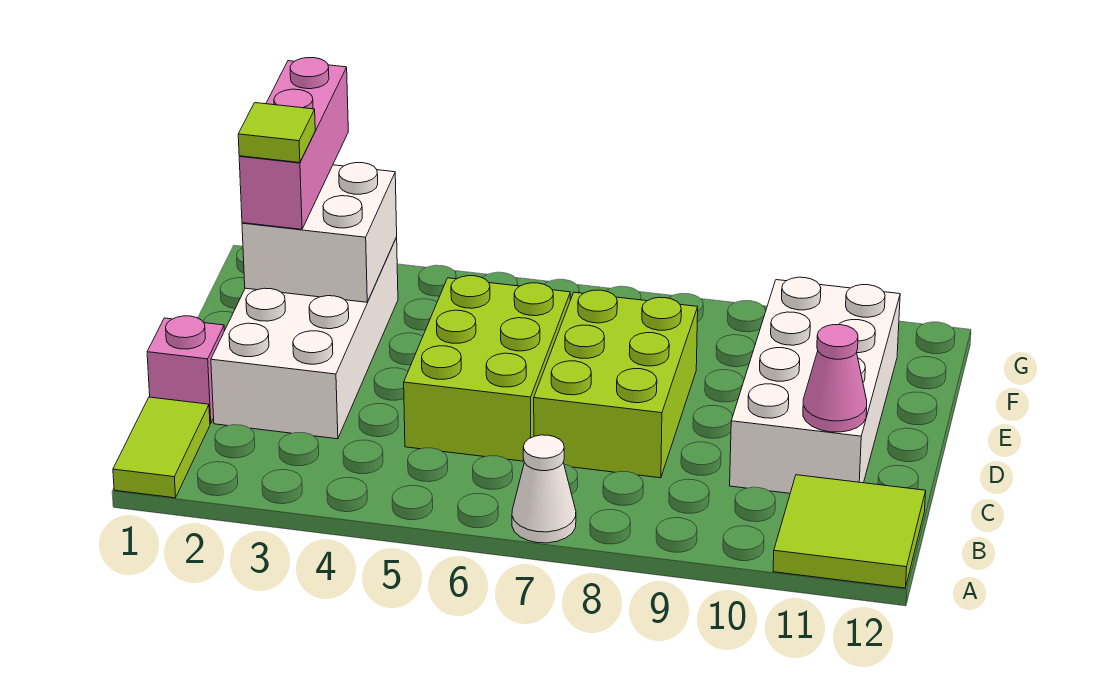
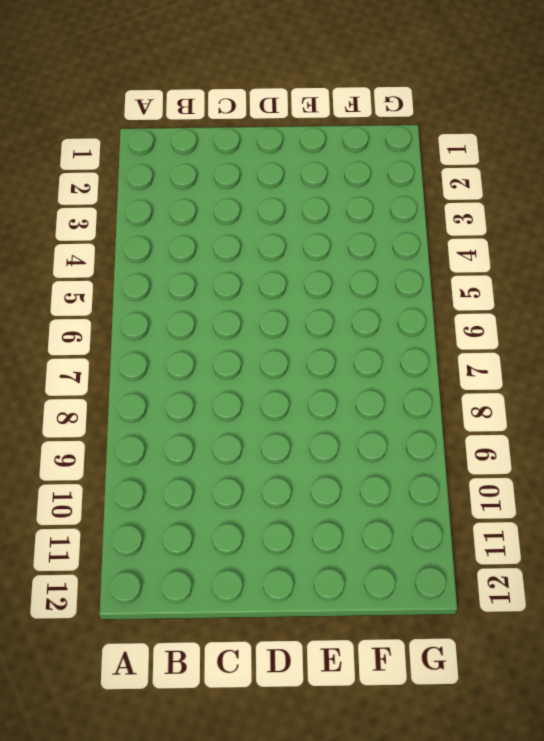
none -> lime tile A1:B1 level 1
none -> white cone A7 level 1
none -> lime tile A11:B12 level 1

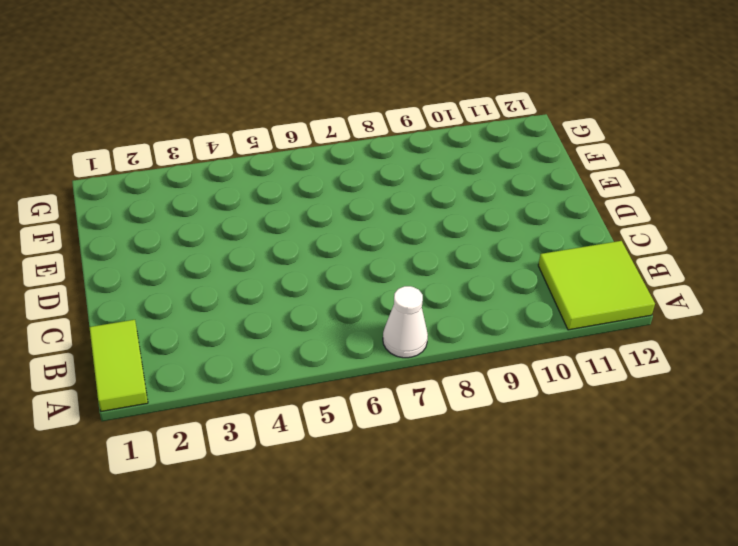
none -> pink brick C1 level 1
none -> white brick C2:F3 level 1
none -> lime brick C5:E6 level 1

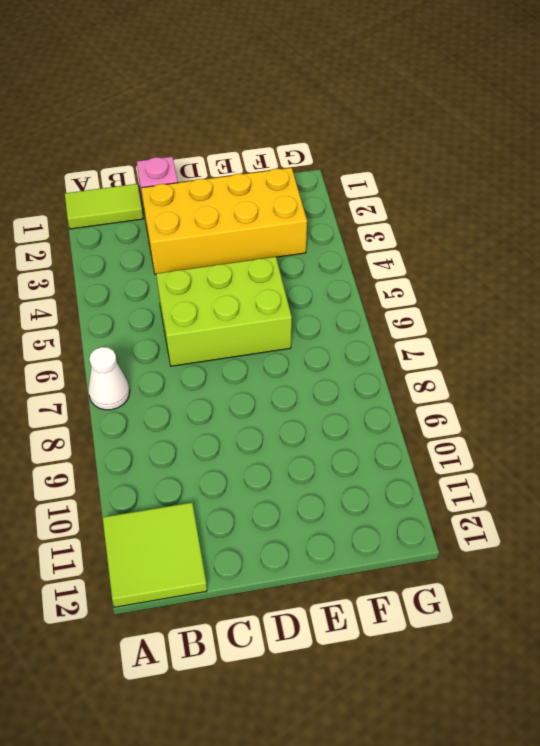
yellow brick C2:F3 level 1 -> white brick C2:F3 level 1
none -> lime brick C7:E8 level 1
none -> white brick C10:F11 level 1
none -> pink cone C11 level 2

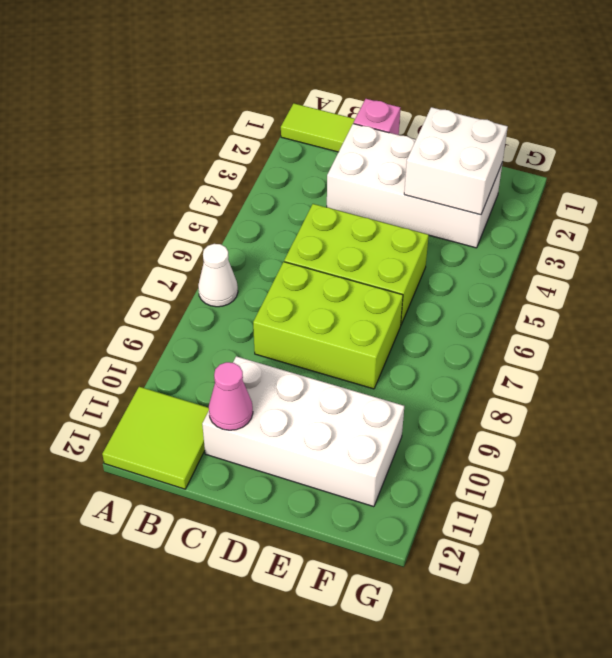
none -> pink brick E2:G2 level 3
none -> lime tile E2 level 4

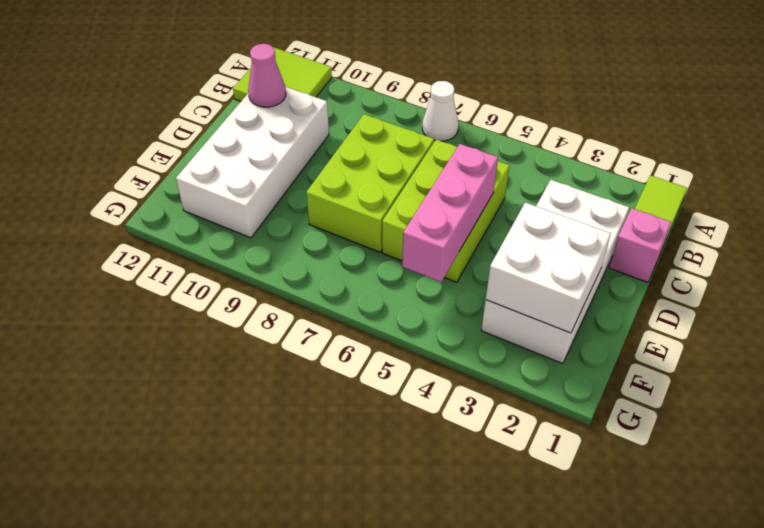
pink brick D5:F5 level 2 -> pink brick E2:G2 level 3
none -> lime tile E2 level 4

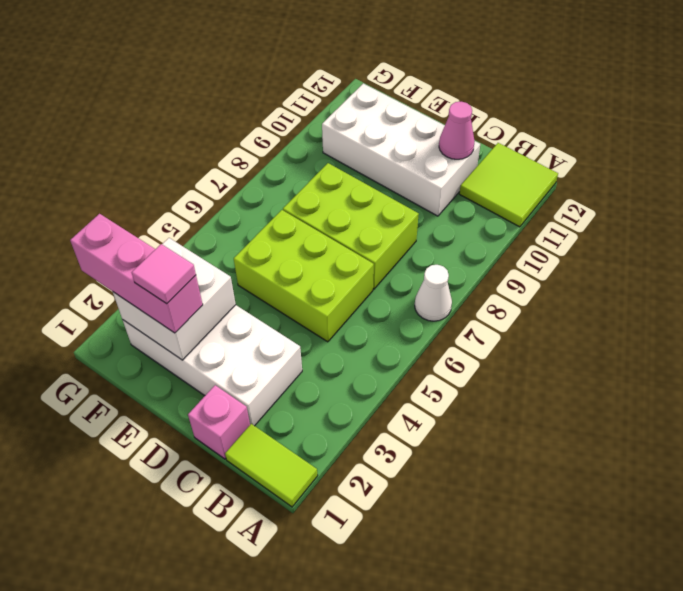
pink tile E2 level 4 -> lime tile E2 level 4

